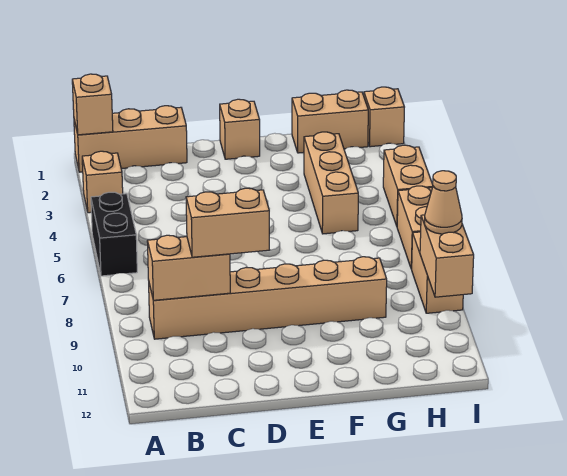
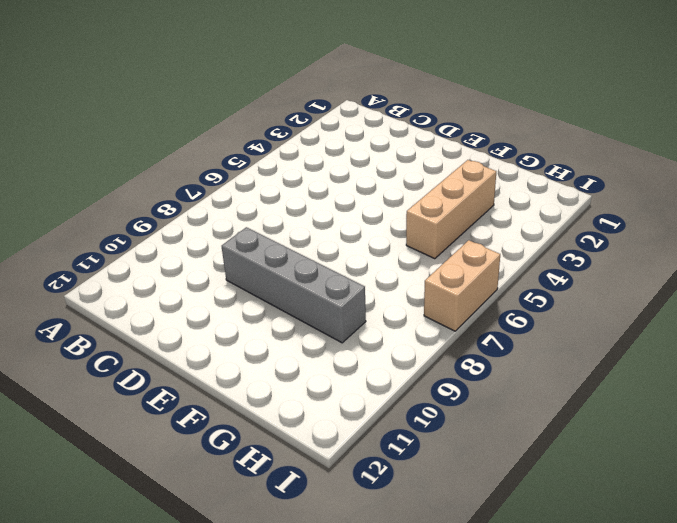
grey brick D9:G9 level 1 -> tan brick B9:G9 level 1
none -> tan brick A1:C1 level 1
none -> tan brick A3 level 1
none -> black brick A5:A6 level 1

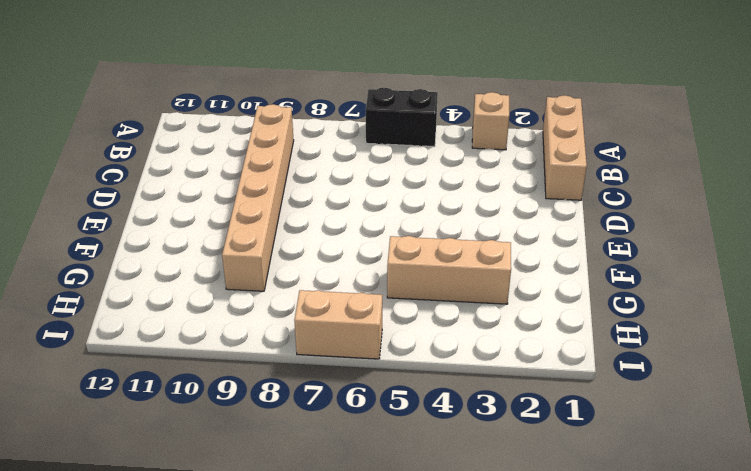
none -> tan brick E1 level 1
none -> tan brick G1:H1 level 1
none -> tan brick I1 level 1

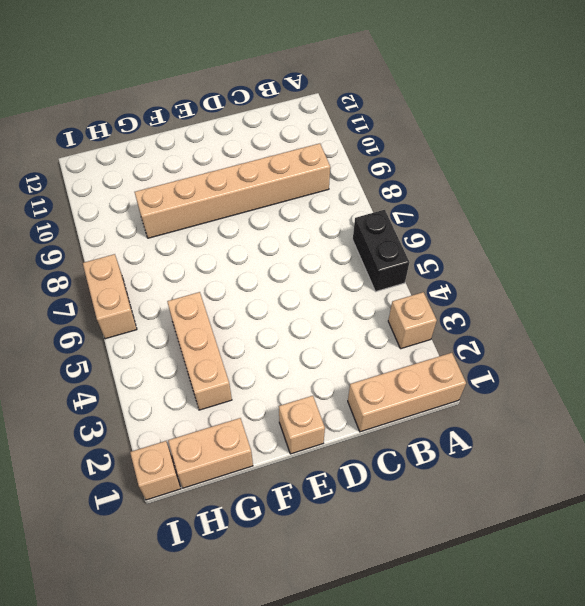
none -> tan brick I4:I5 level 1
none -> tan brick I8:I9 level 1
none -> tan brick A1 level 2

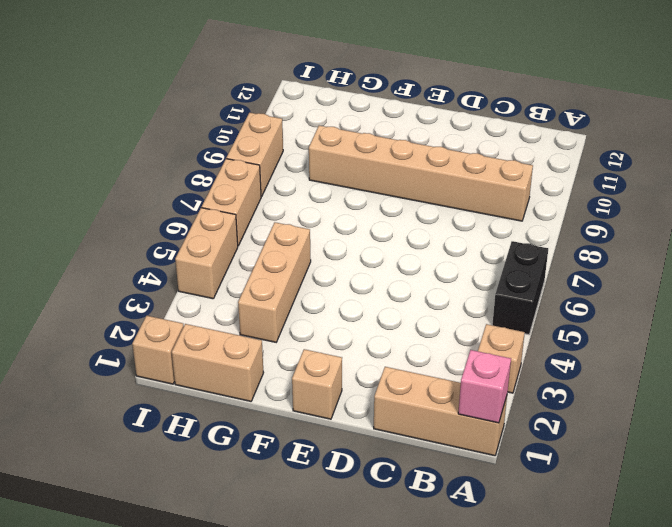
pink brick A1 level 2 -> tan brick A1 level 2
none -> tan brick B9:C9 level 2
none -> tan brick I9:I10 level 2
none -> tan brick C9:D9 level 3

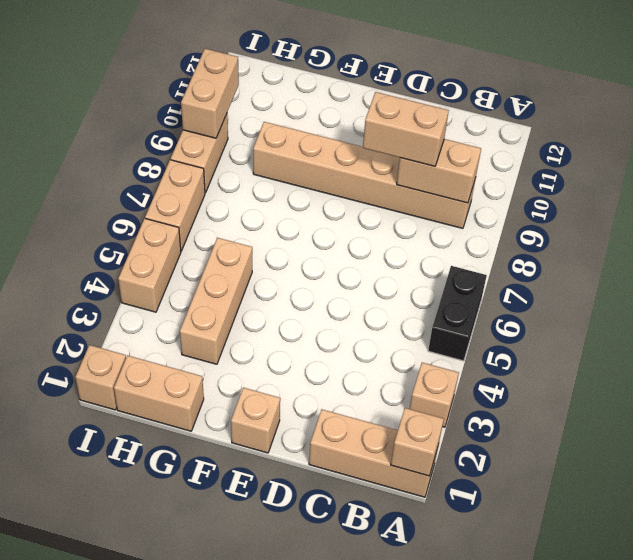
none -> tan cone I9 level 3

